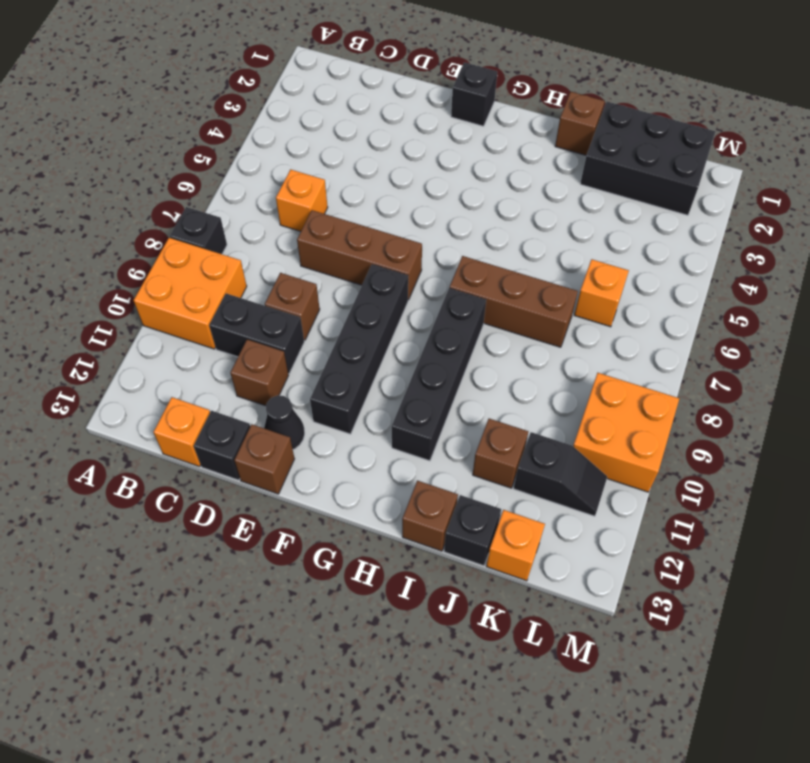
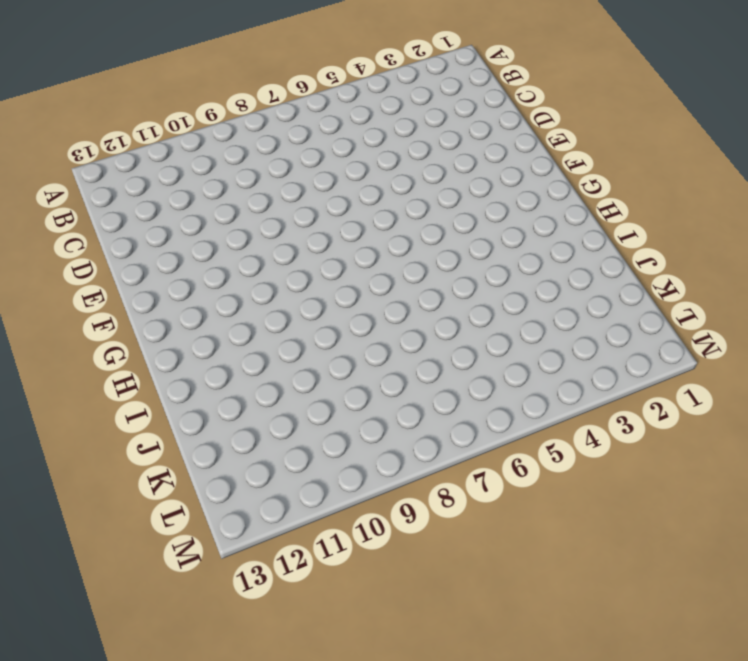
none -> black brick A8 level 1
none -> orange brick A9:B10 level 1
none -> orange brick C6 level 1

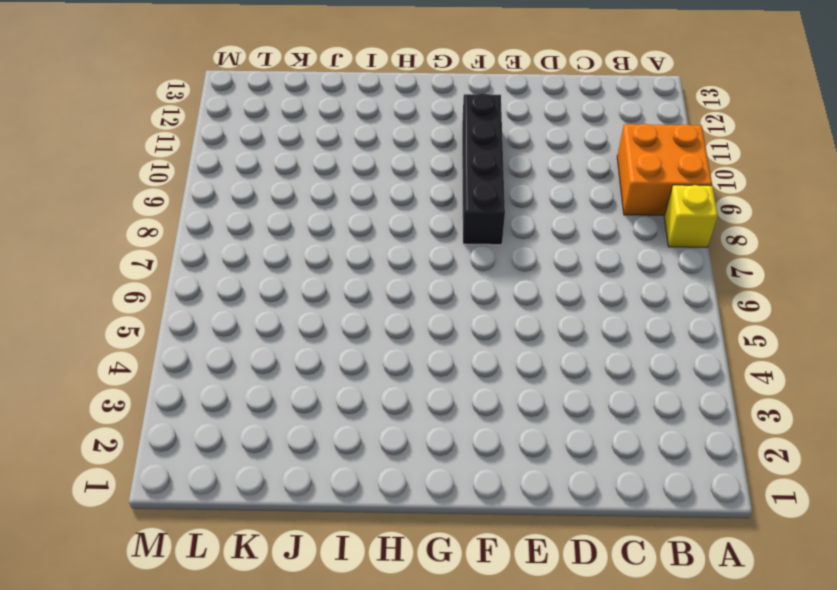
yellow brick A8 level 1 -> black brick A8 level 1
none -> orange brick C6 level 1
none -> black brick C10:D10 level 1
none -> orange brick C13 level 1

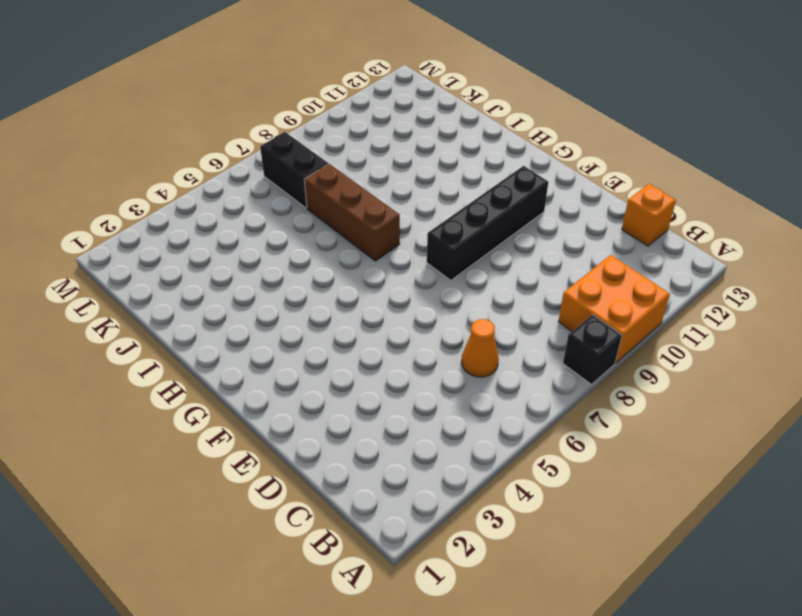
orange cone C6 level 1 -> orange brick C6 level 1
black brick K7:L7 level 1 -> black brick C10:D10 level 1
none -> brown brick D7:F7 level 1
none -> brown brick D9 level 1
none -> brown brick D11 level 1

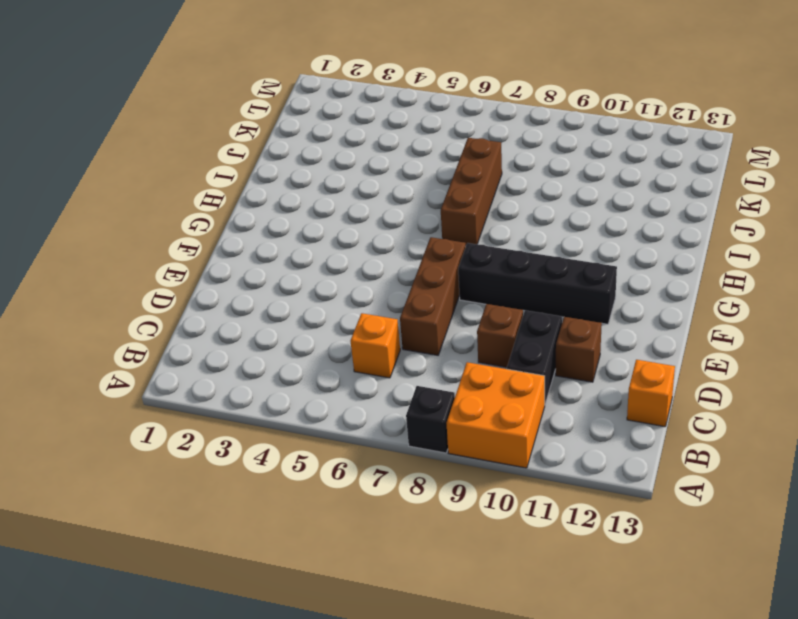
none -> black brick D13 level 1
none -> black cone E12 level 1
none -> brown brick E13 level 1

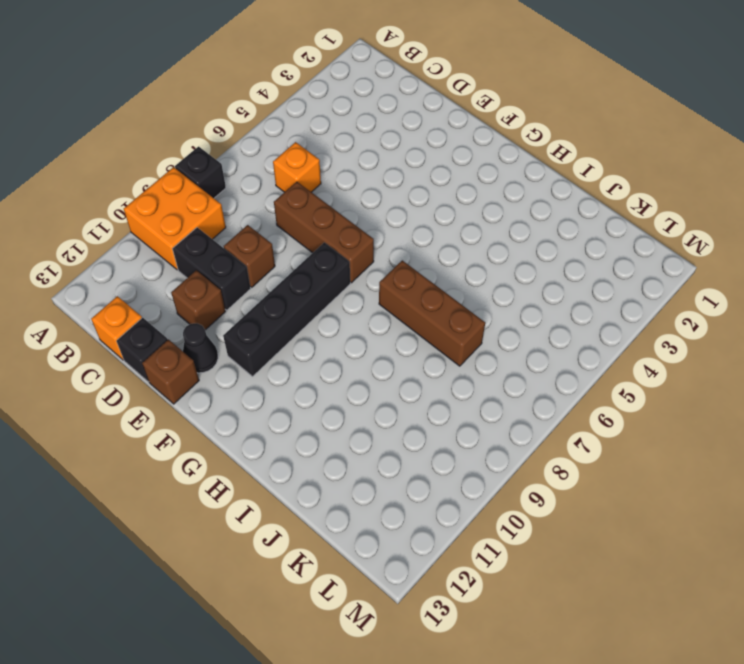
none -> black brick F1 level 1
none -> black brick H8:H11 level 1
none -> brown brick I1 level 1

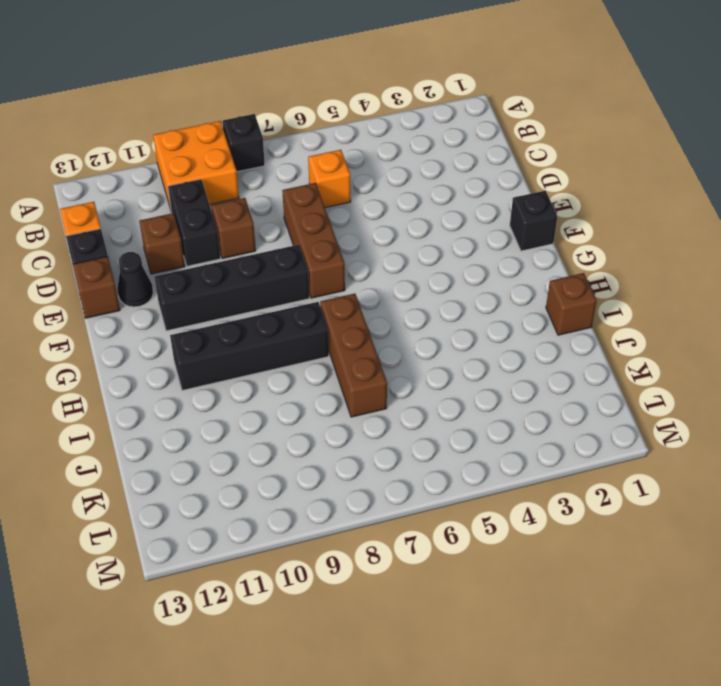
none -> brown brick I13 level 1
none -> black brick J1:L2 level 1
none -> brown brick J11 level 1

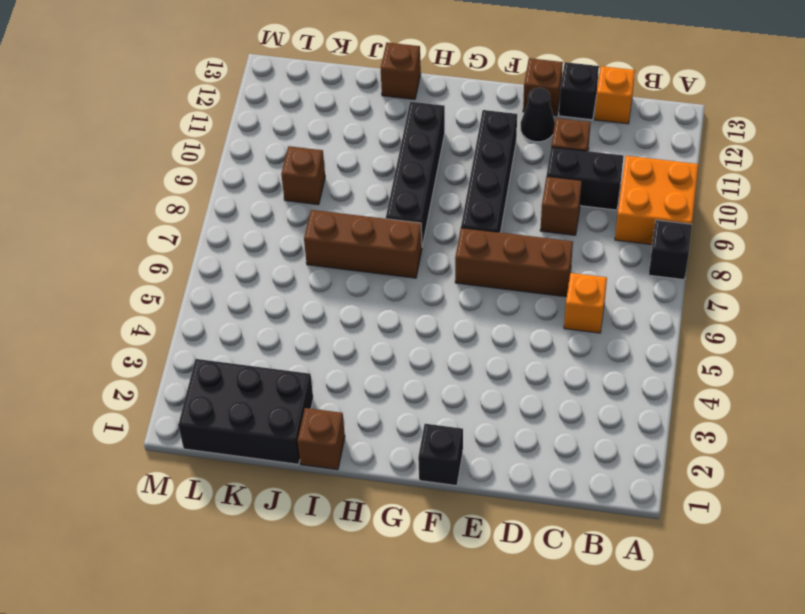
brown brick K9 level 1 -> brown brick J11 level 1
none -> black brick J13 level 1
none -> orange brick K6 level 1
none -> black slope K11:L11 level 1 top K

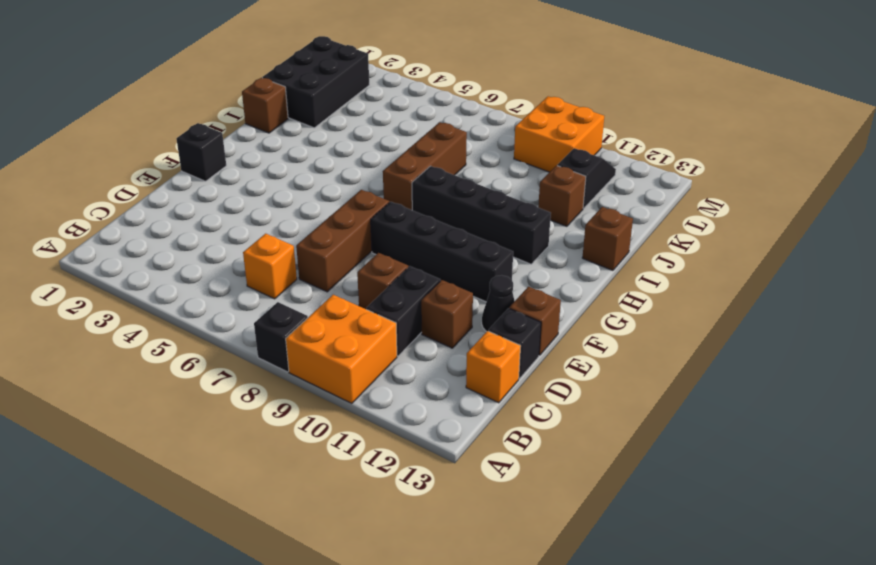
none -> black brick J13 level 1
none -> orange brick K6 level 1
none -> orange brick K13 level 1

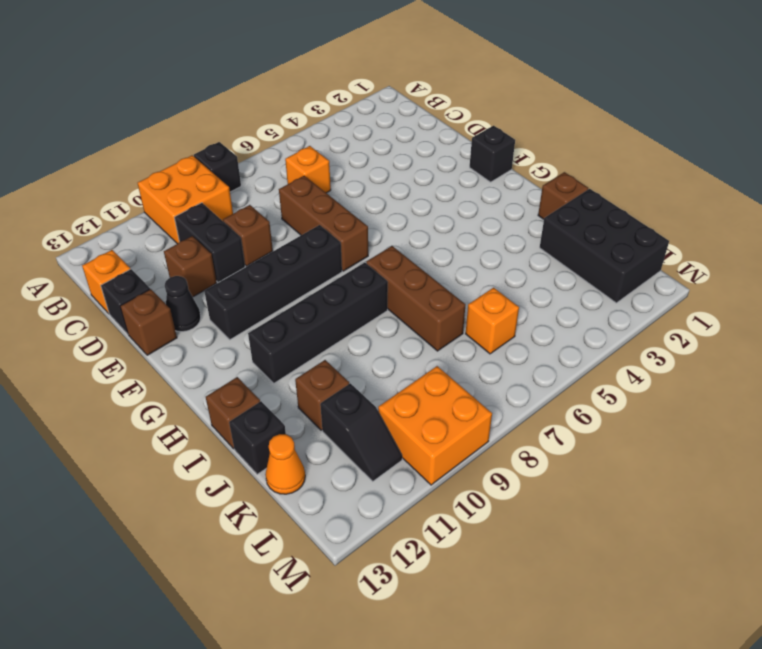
orange cone K13 level 1 -> orange brick K13 level 1

